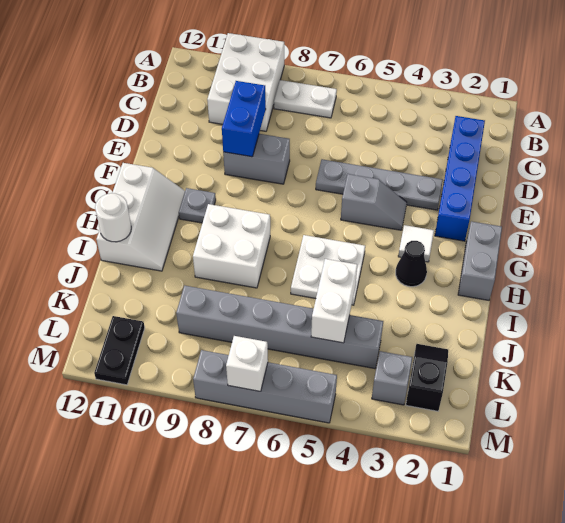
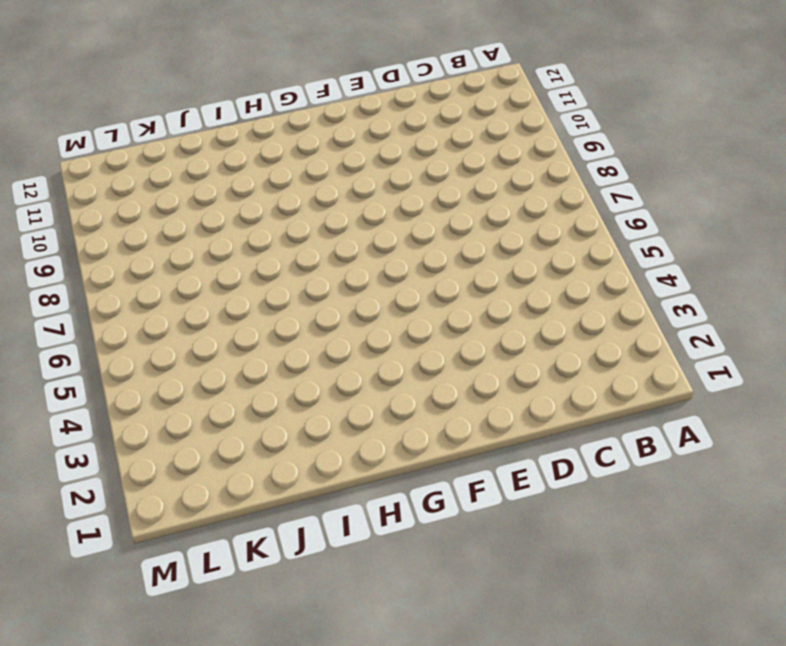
none -> white brick A9:C10 level 1
none -> white plate B7:B8 level 1
none -> blue brick C2:F2 level 1

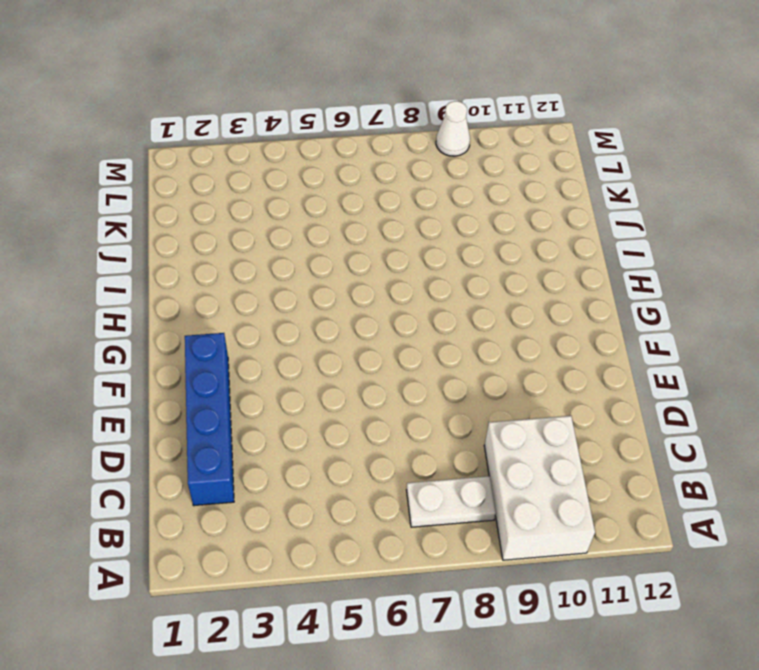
white cone M9 level 1 -> none
none -> grey plate E3:E6 level 1
none -> grey brick E8:E9 level 1
none -> grey slope F4:F5 level 1 top 5

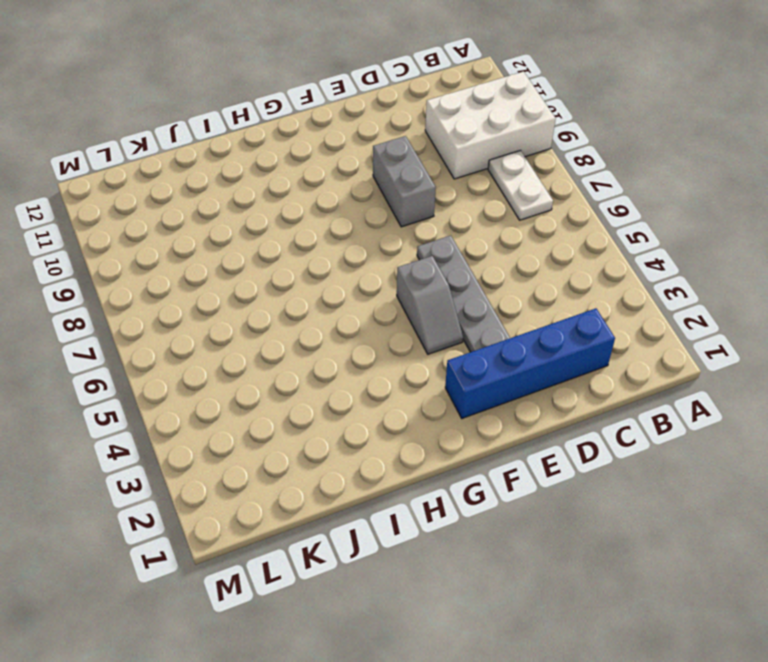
none -> grey brick G1:H1 level 1
none -> white tile G3 level 1
none -> grey plate G10 level 1

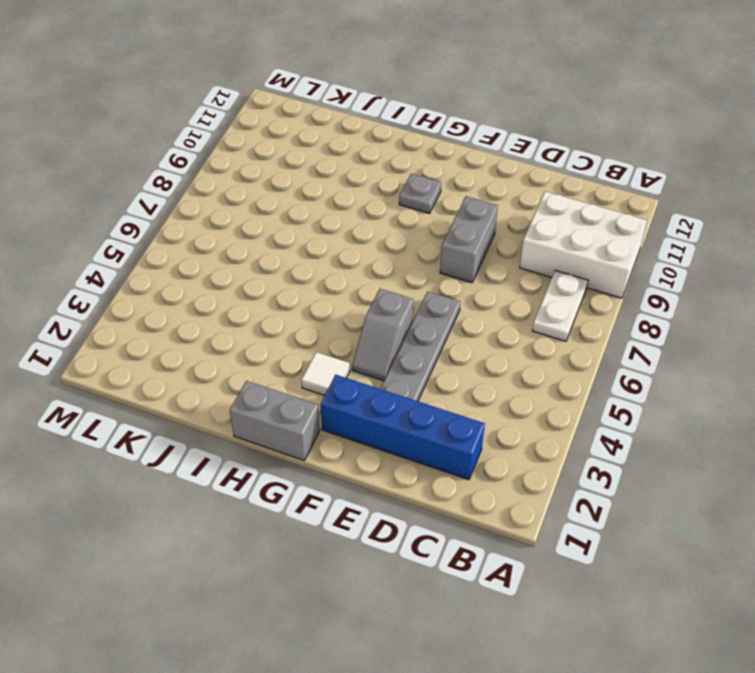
none -> white slope G11:I12 level 1 top 12
none -> black cone H3 level 1
none -> white plate H5:I6 level 1

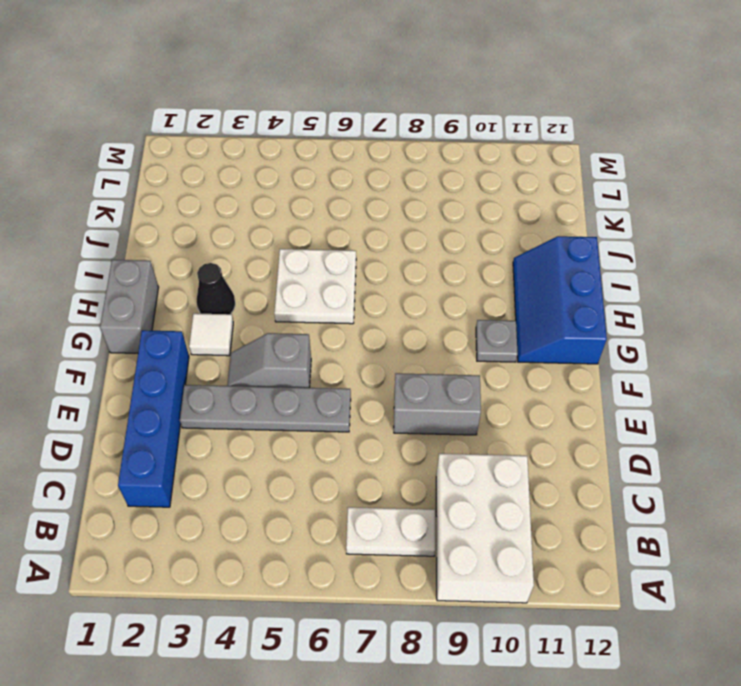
blue slope G11:I12 level 1 top 12 -> white slope G11:I12 level 1 top 12
none -> white brick H8:I9 level 1
none -> black slope K2:L2 level 1 top L
none -> grey brick K4:K9 level 1

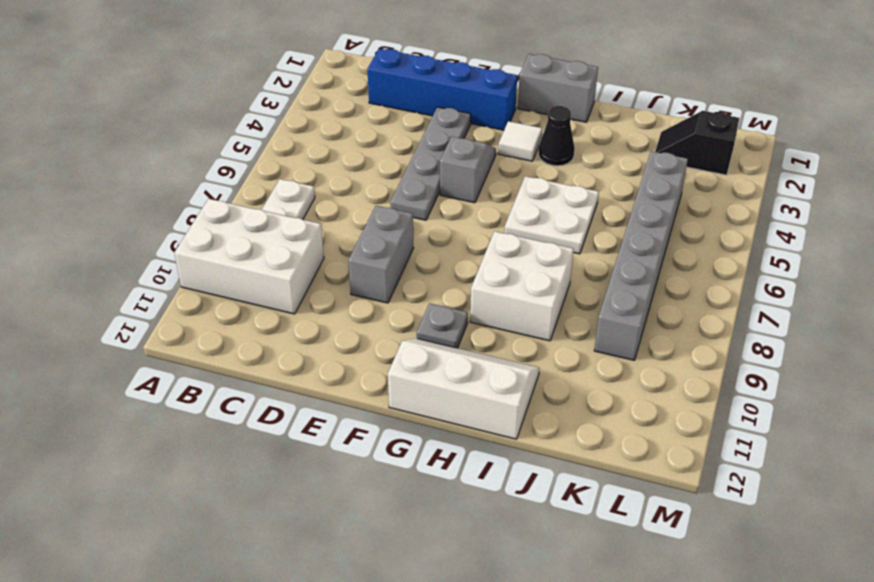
none -> grey brick L3 level 1
none -> black plate L11:M11 level 1
none -> grey brick M5:M8 level 1

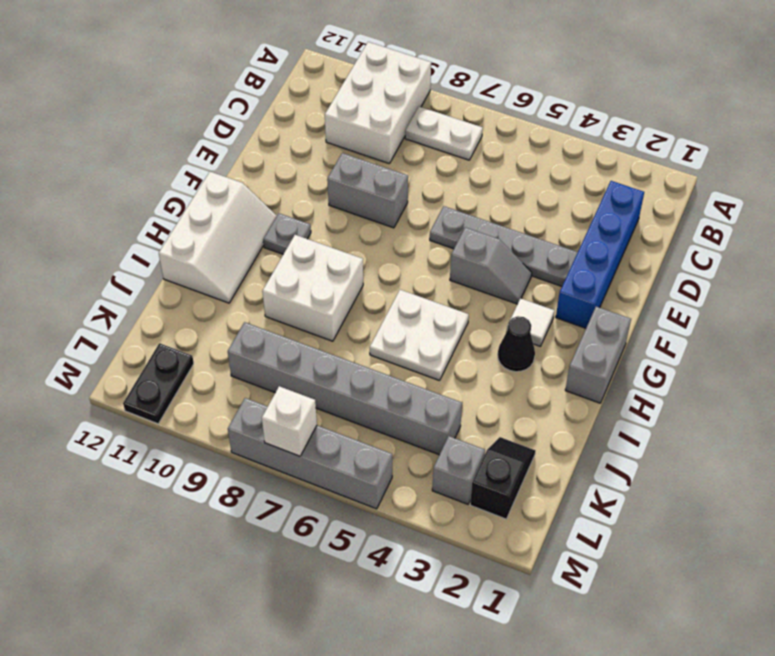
none -> blue brick D9:E9 level 2
none -> white round brick I12 level 2
none -> white brick J5:K5 level 2

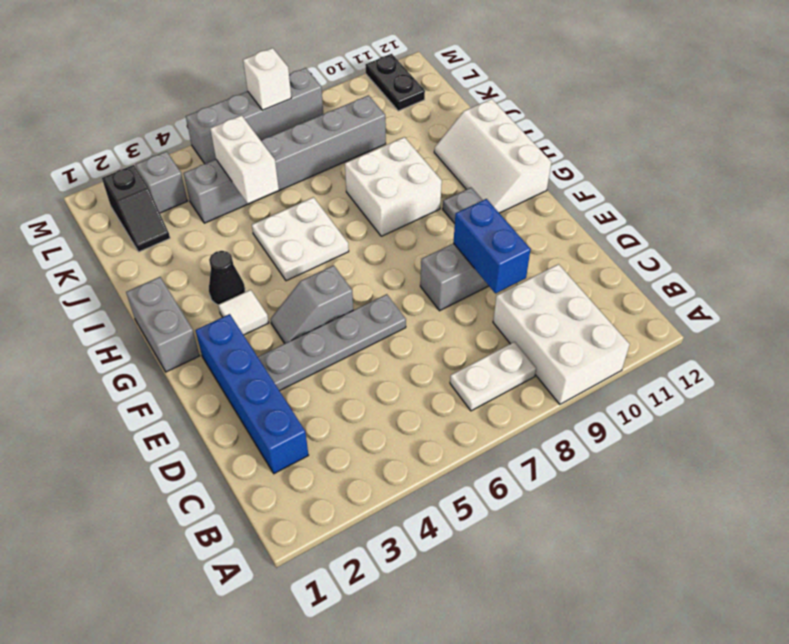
none -> white round brick I12 level 2

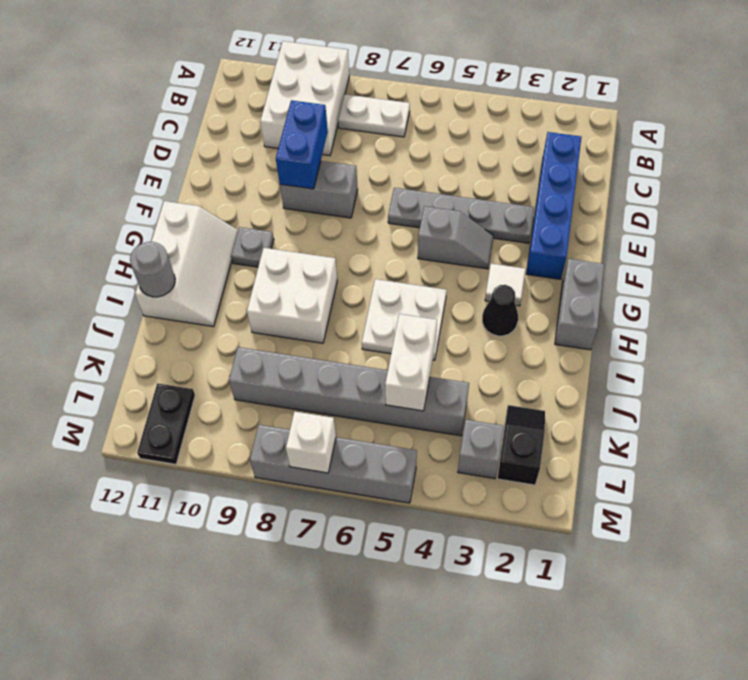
grey round brick I12 level 2 -> white round brick I12 level 2

